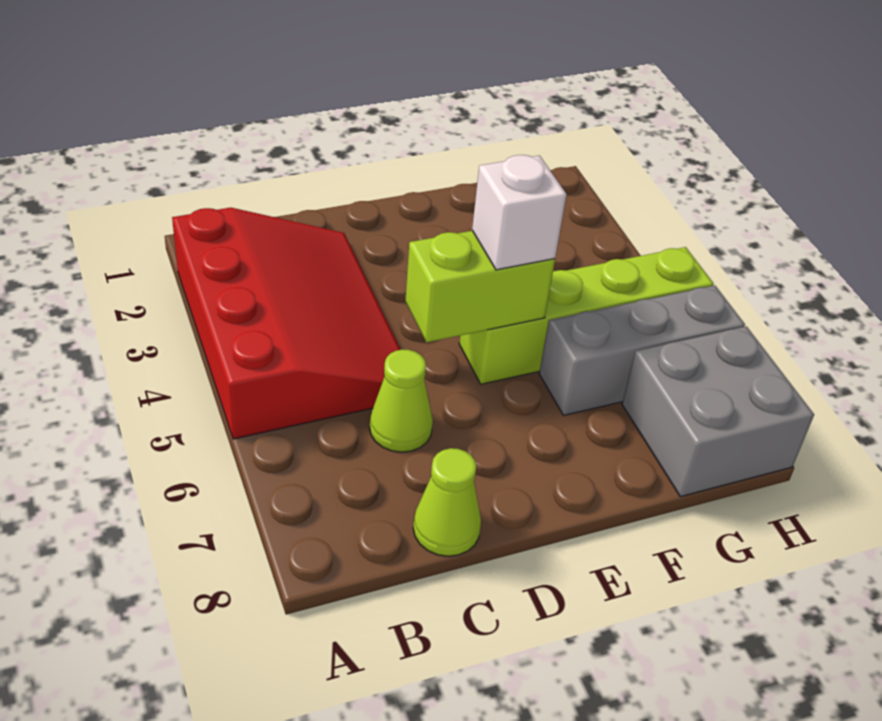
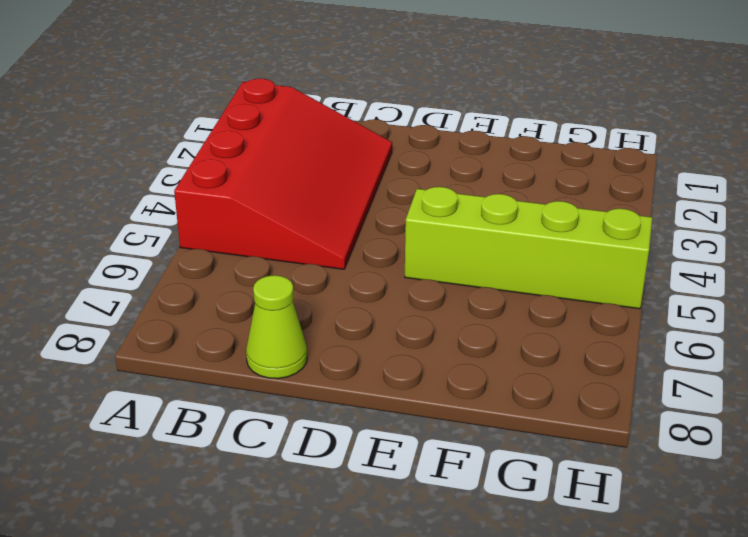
none -> lime cone C6 level 1
none -> grey brick F6:H6 level 1

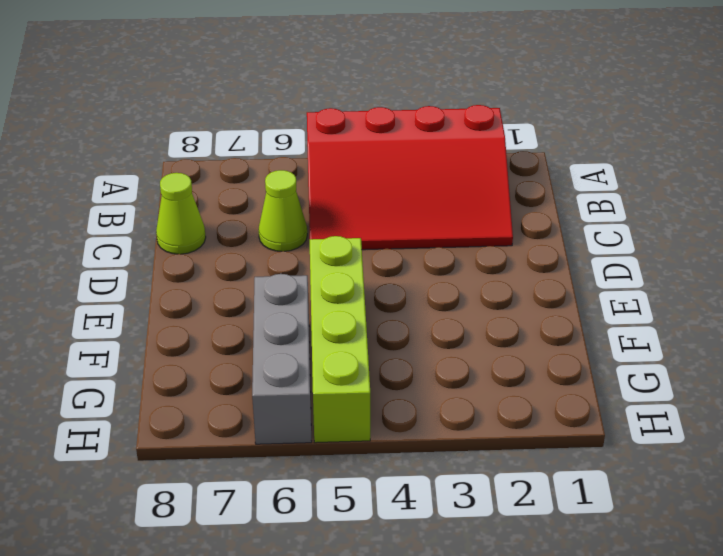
none -> grey brick G7:H8 level 1
none -> lime brick D5:E5 level 2

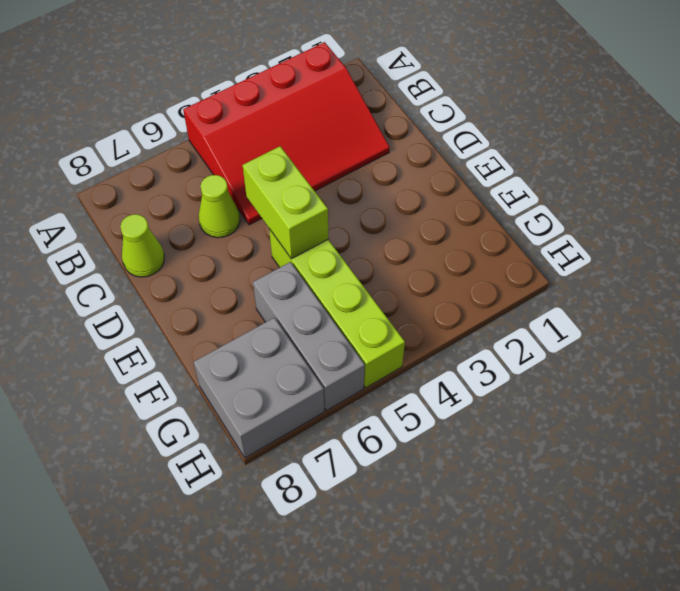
none -> white brick E5 level 3

